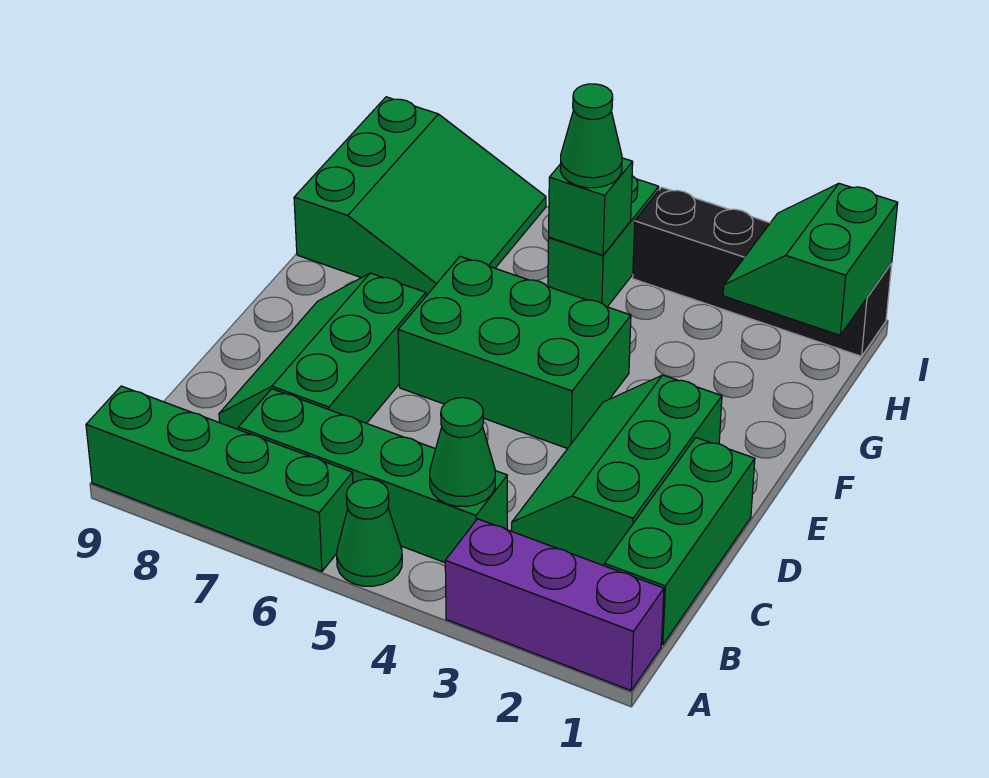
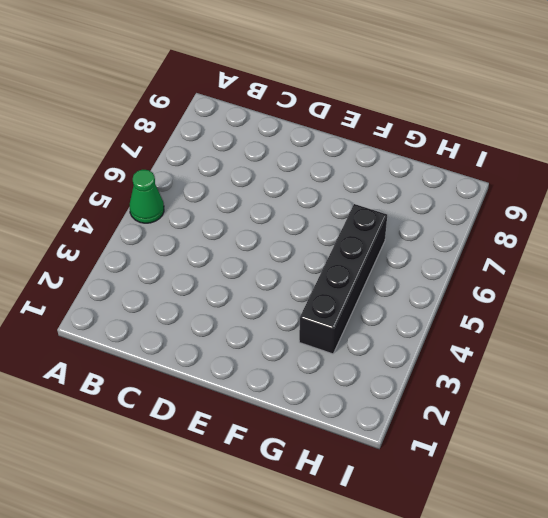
black brick G3:G6 level 1 -> black brick I1:I4 level 1
none -> purple brick A1:A3 level 1
none -> green brick A6:A9 level 1
none -> green brick B1:D1 level 1

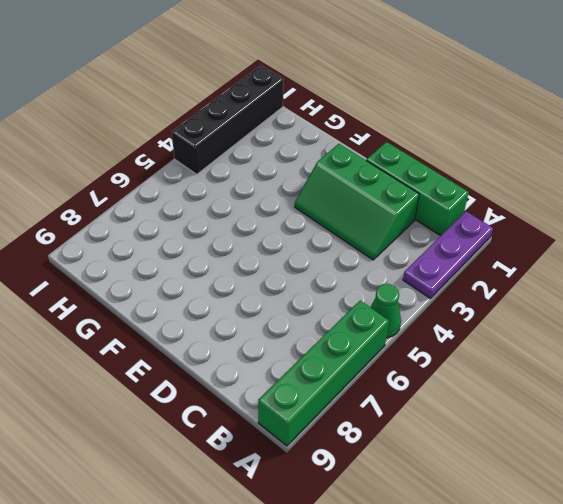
purple plate A1:A3 level 1 -> purple brick A1:A3 level 1
none -> green brick B4:B7 level 1
none -> green slope C7:E8 level 1 top 7
none -> green brick E4:F6 level 1

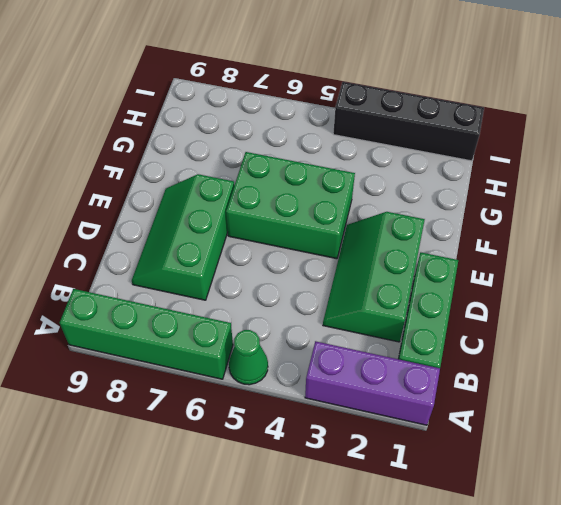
none -> green brick B4:B7 level 1
none -> green slope G7:I9 level 1 top 9
none -> green brick H5:I5 level 1

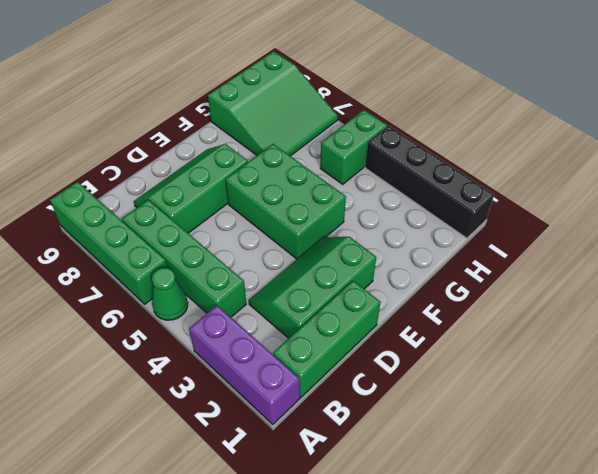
none -> green cone B4 level 2
none -> green slope H1:I2 level 2 top 1
none -> green brick H5 level 2

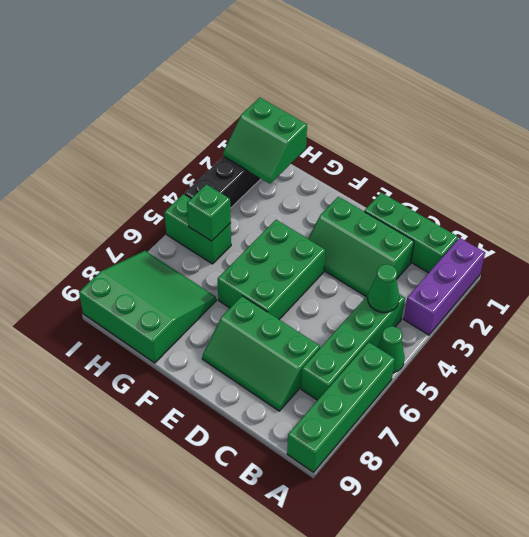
none -> green cone H5 level 3

